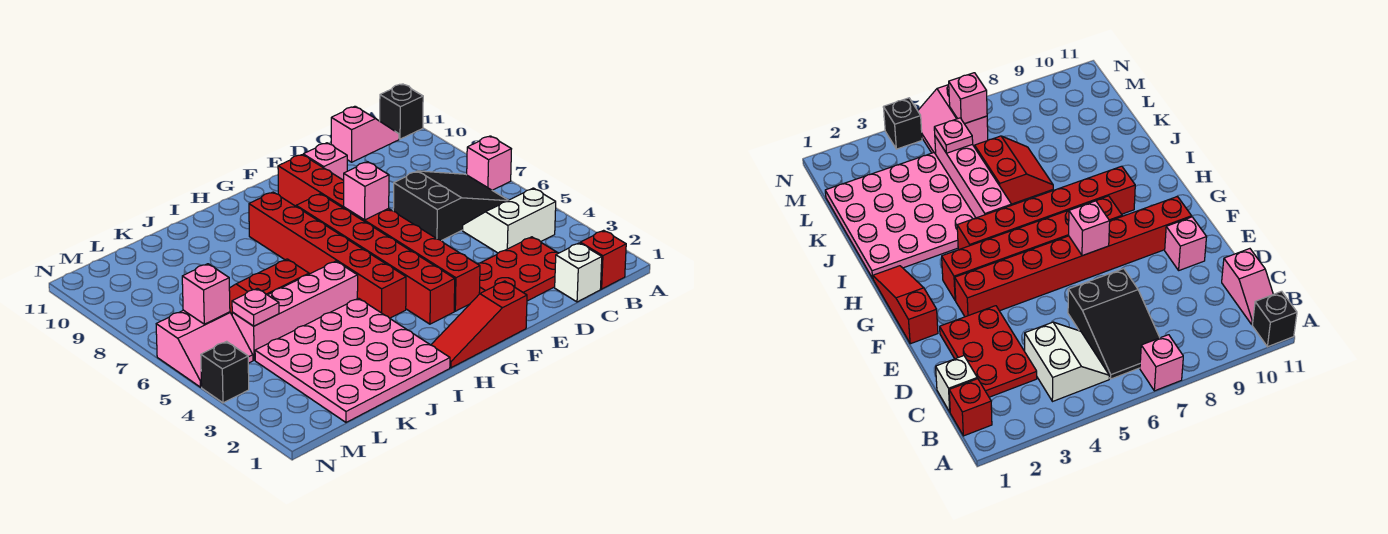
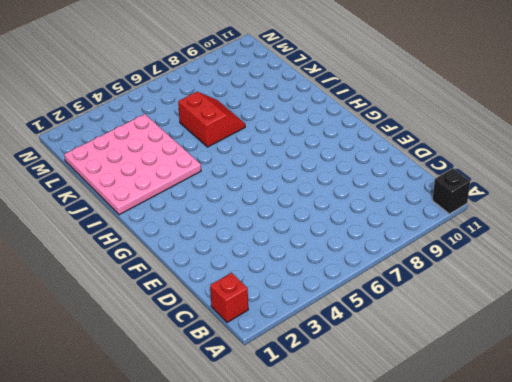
none -> pink brick A7 level 1
none -> white slope B4:C5 level 1 top 4
none -> black slope B6:D7 level 1 top D

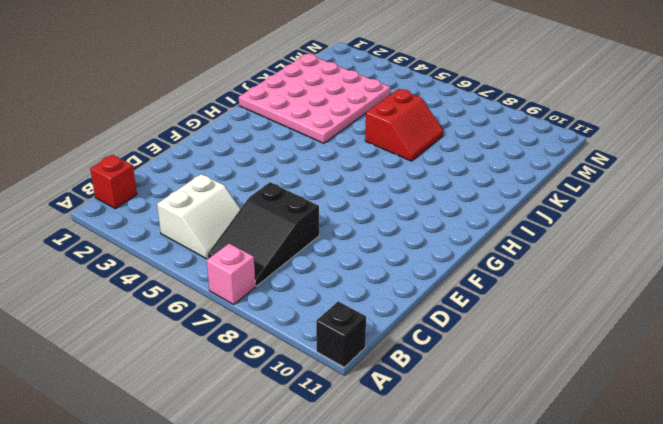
none -> pink slope B11:C11 level 1 top C
none -> white brick C1 level 1
none -> red plate C2:E3 level 1

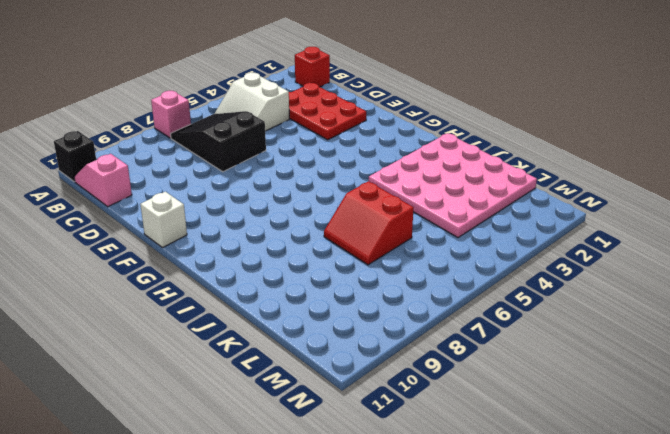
white brick F11 level 1 -> white brick C1 level 1
none -> pink brick E10 level 1
none -> red slope F1:H1 level 1 top F
none -> red brick F3:F10 level 1

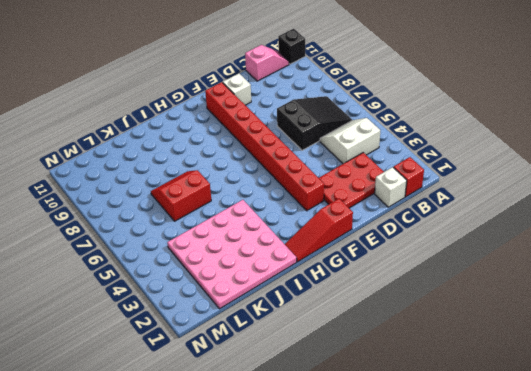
white brick E10 level 1 -> pink brick E10 level 1
none -> pink brick A7 level 1
none -> red brick G3:G8 level 1
none -> red brick H4:H9 level 1

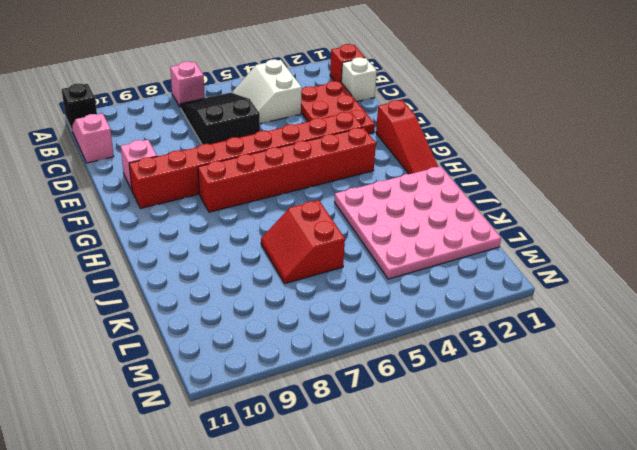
none -> red brick H4:H9 level 1
none -> pink brick I5:L5 level 1
none -> pink slope M5:N6 level 1 top 6

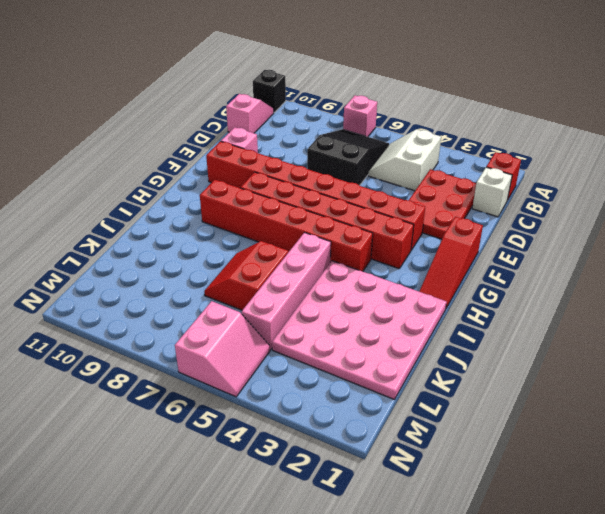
none -> black brick N4 level 1
none -> pink brick F7 level 2
none -> pink plate L5 level 2

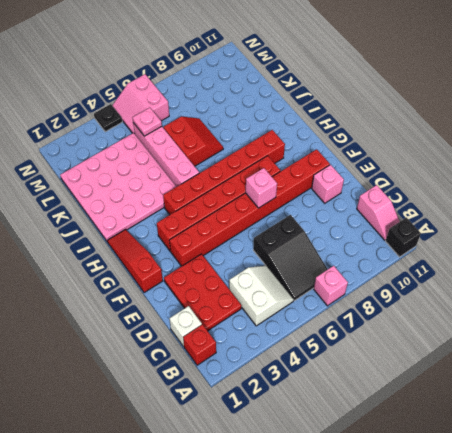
black plate N4 level 1 -> black brick N4 level 1
none -> pink brick M6 level 2

